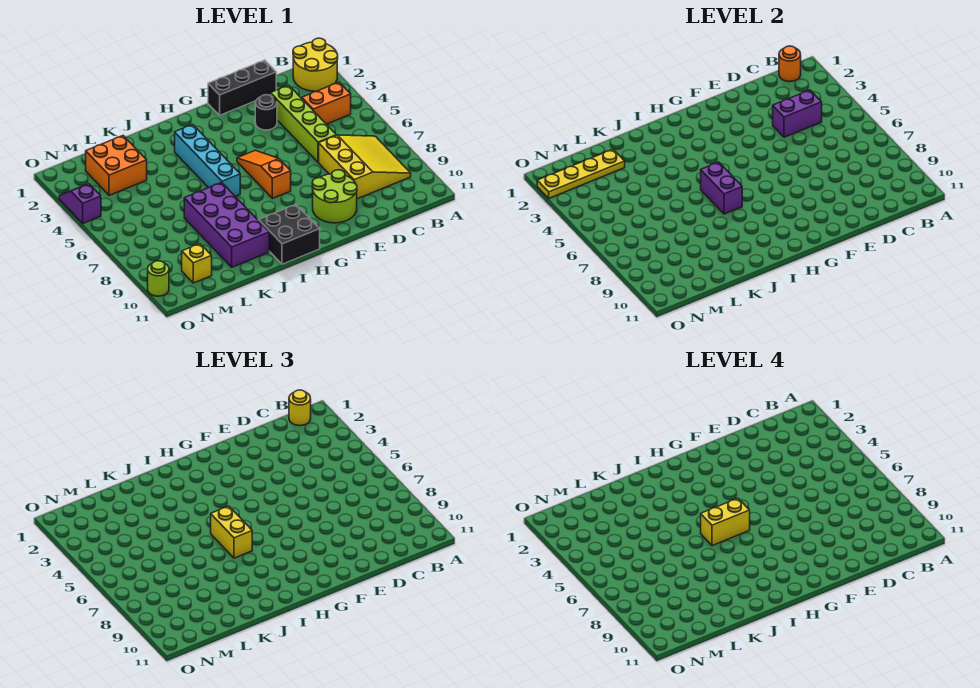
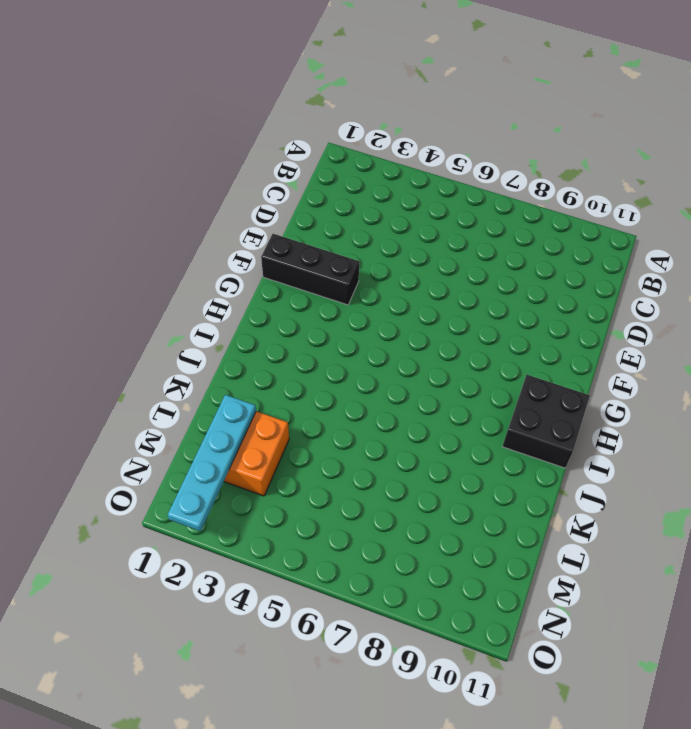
black brick F1:F3 level 1 -> black brick D1:F1 level 1
cyan plate L2:O2 level 2 -> yellow plate L2:O2 level 2
none -> yellow round brick A1:B2 level 1
none -> orange brick B4:C4 level 1
none -> yellow slope B7:D9 level 1 top D

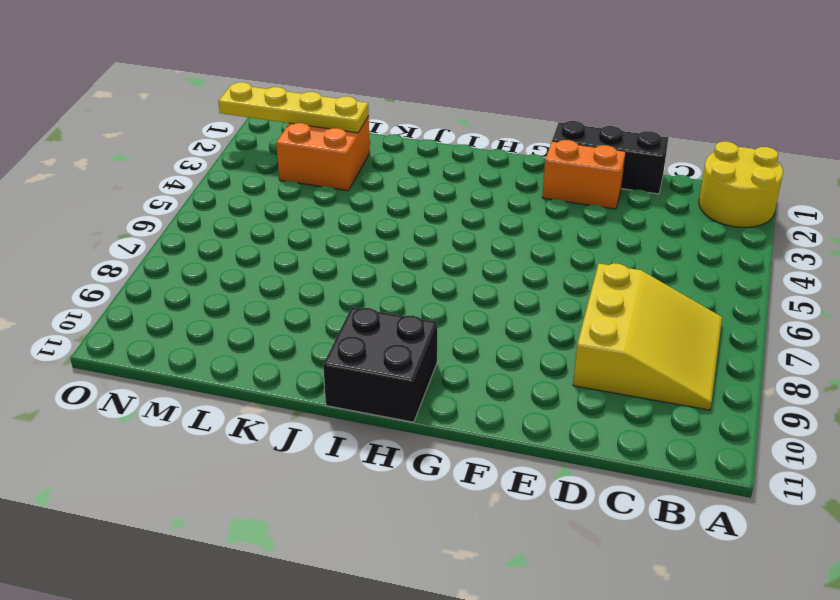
orange brick E2:F2 level 1 -> orange brick B4:C4 level 1
none -> lime brick D3:D6 level 1
none -> black round brick E3 level 1
none -> lime round brick E9:F10 level 1

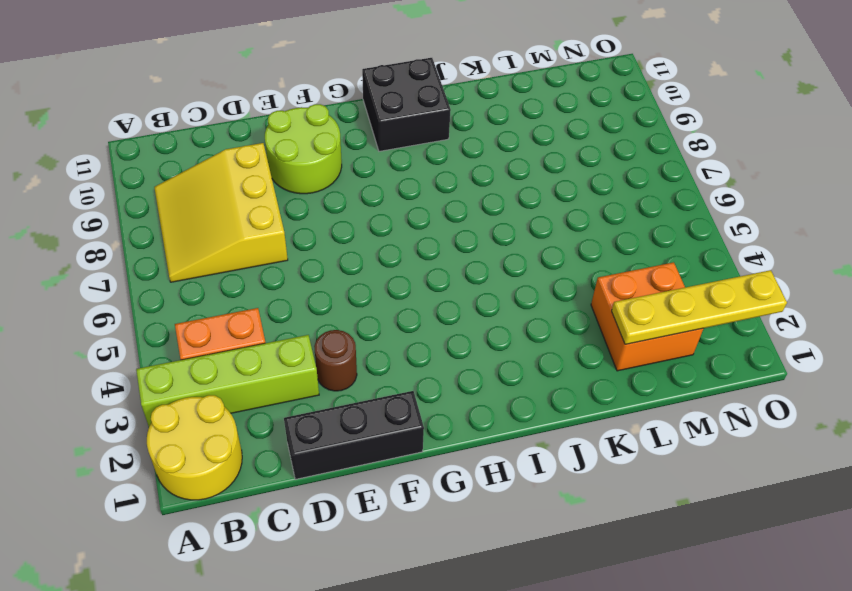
lime brick A3:D3 level 1 -> lime brick D3:D6 level 1
brown round brick E3 level 1 -> black round brick E3 level 1
none -> orange slope G5:G7 level 1 top 7
none -> cyan brick I3:I6 level 1
none -> purple brick J7:K10 level 1

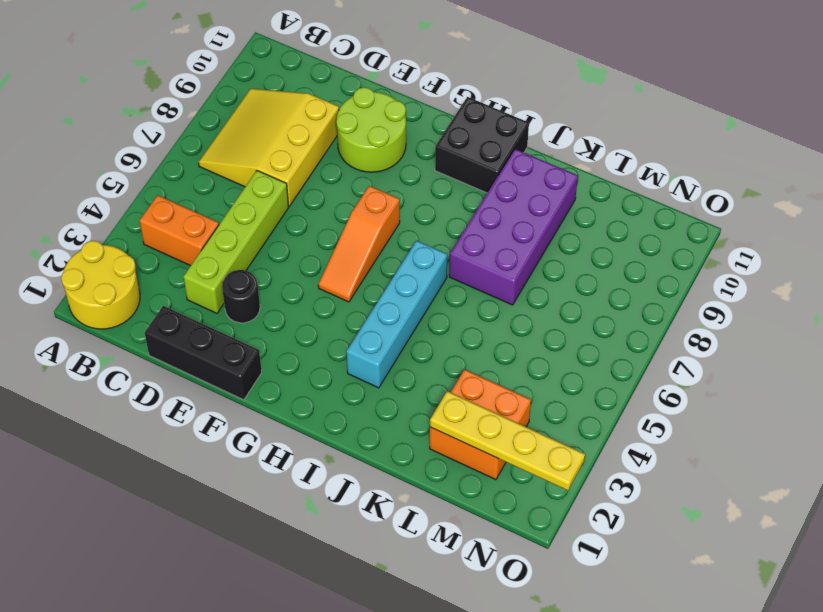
none -> yellow brick M10 level 1
none -> purple slope O3:O4 level 1 top 4
none -> lime round brick O10 level 1

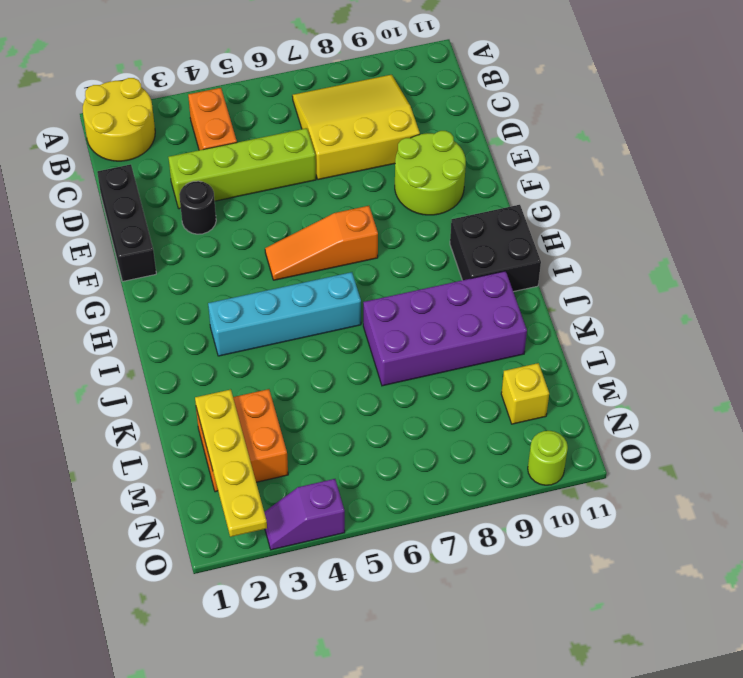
none -> orange round brick B1 level 2
none -> purple brick C4:D4 level 2
none -> purple brick I6:I7 level 2

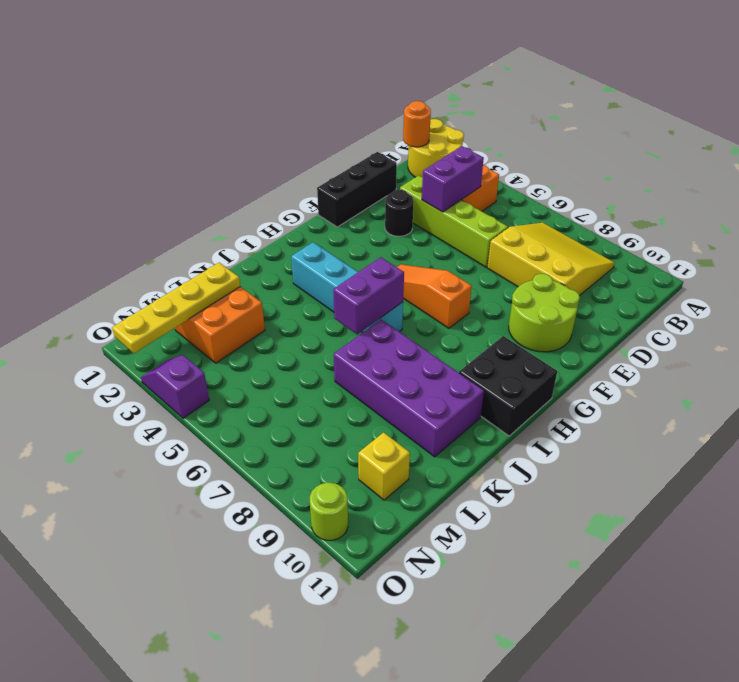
purple brick I6:J6 level 2 -> purple brick I6:I7 level 2
none -> yellow round brick B1 level 3
none -> yellow brick I6:I7 level 3
none -> yellow brick H6:I6 level 4

